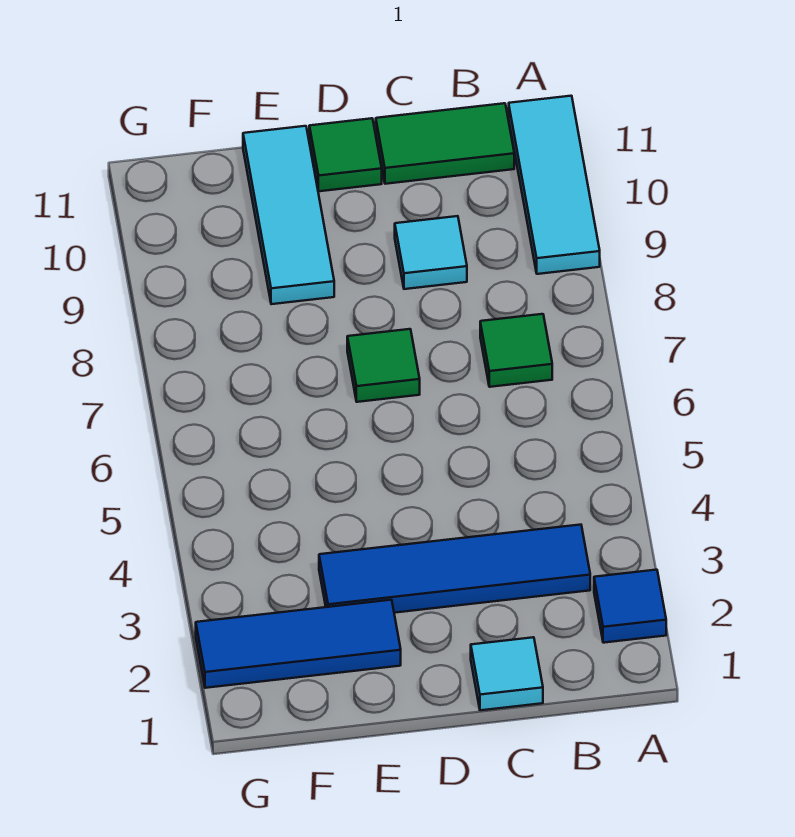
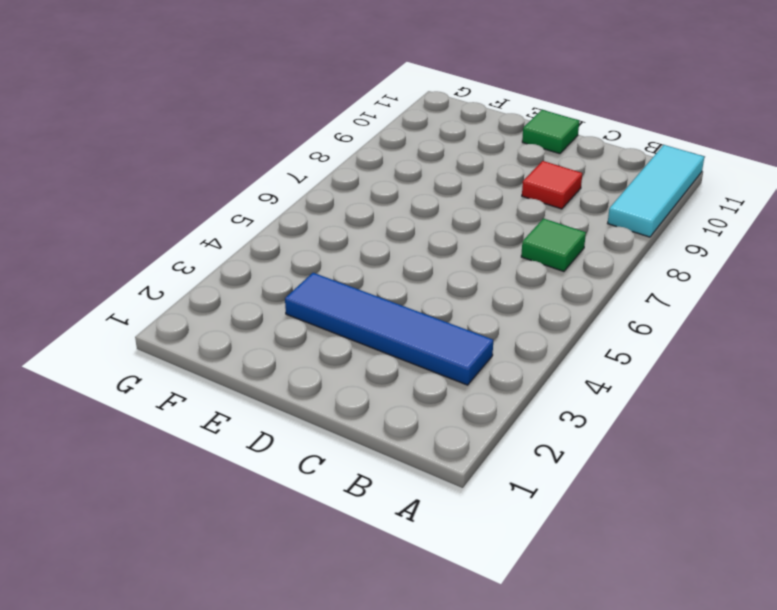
red tile C9 level 1 -> cyan tile C9 level 1
none -> blue tile A2 level 1
none -> green tile B11:C11 level 1

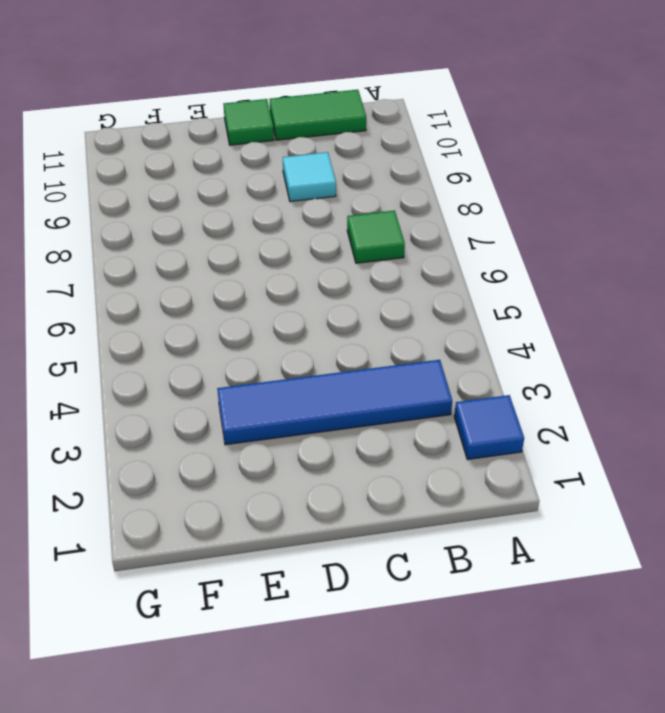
none -> cyan tile A9:A11 level 1
none -> cyan tile C1 level 1

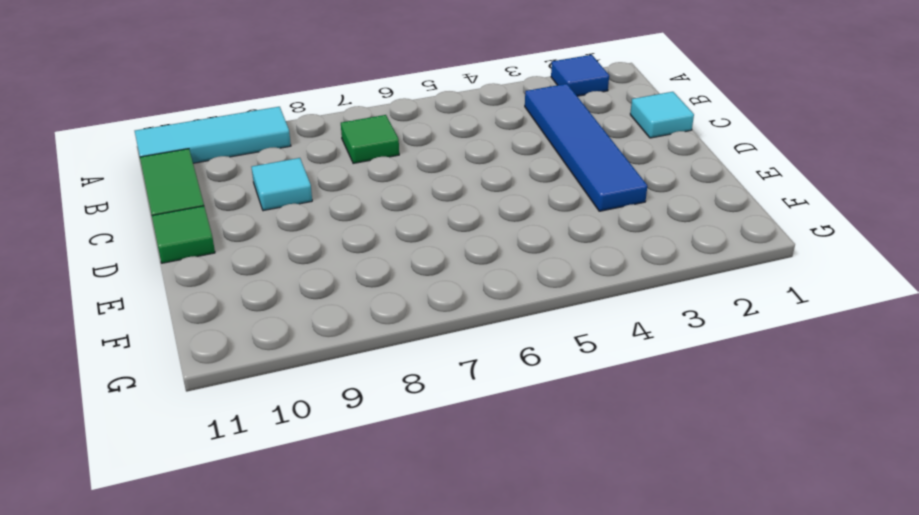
none -> green tile D7 level 1
none -> blue tile E2:G2 level 1

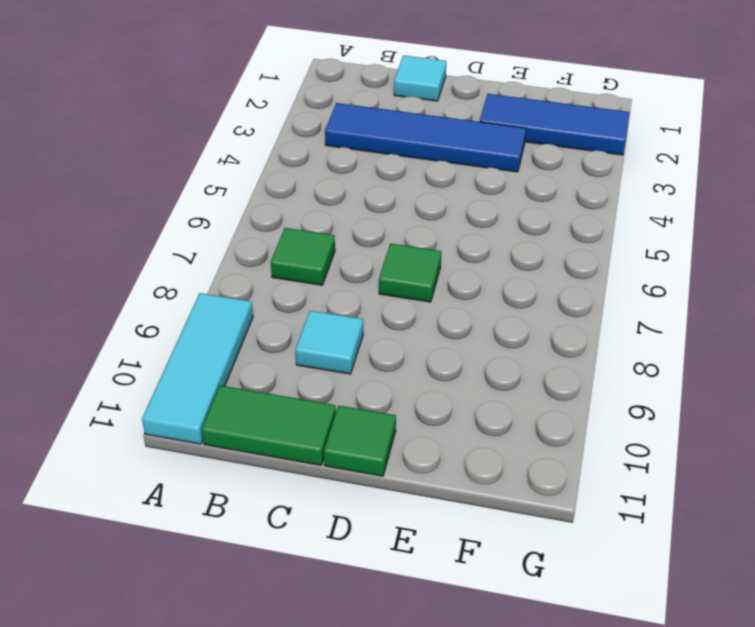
none -> blue tile A2 level 1
none -> cyan tile E9:E11 level 1

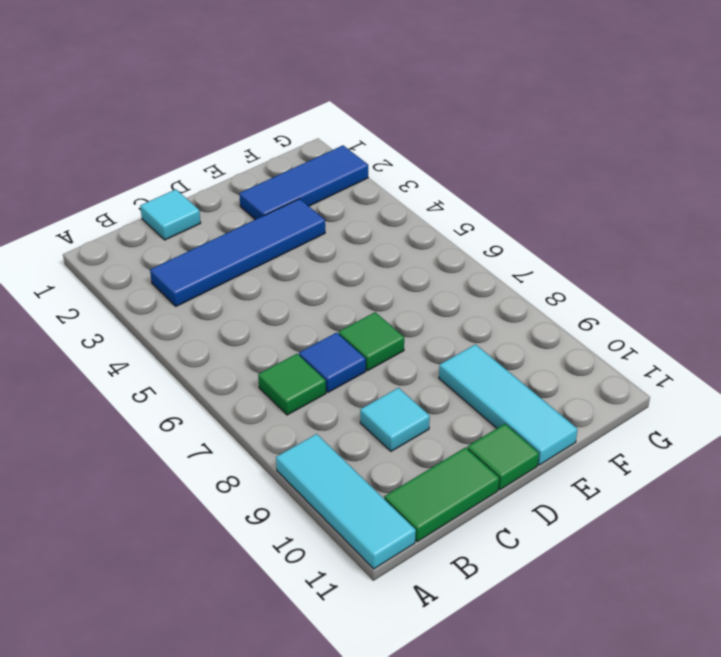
blue tile C7 level 1 -> blue tile A2 level 1

